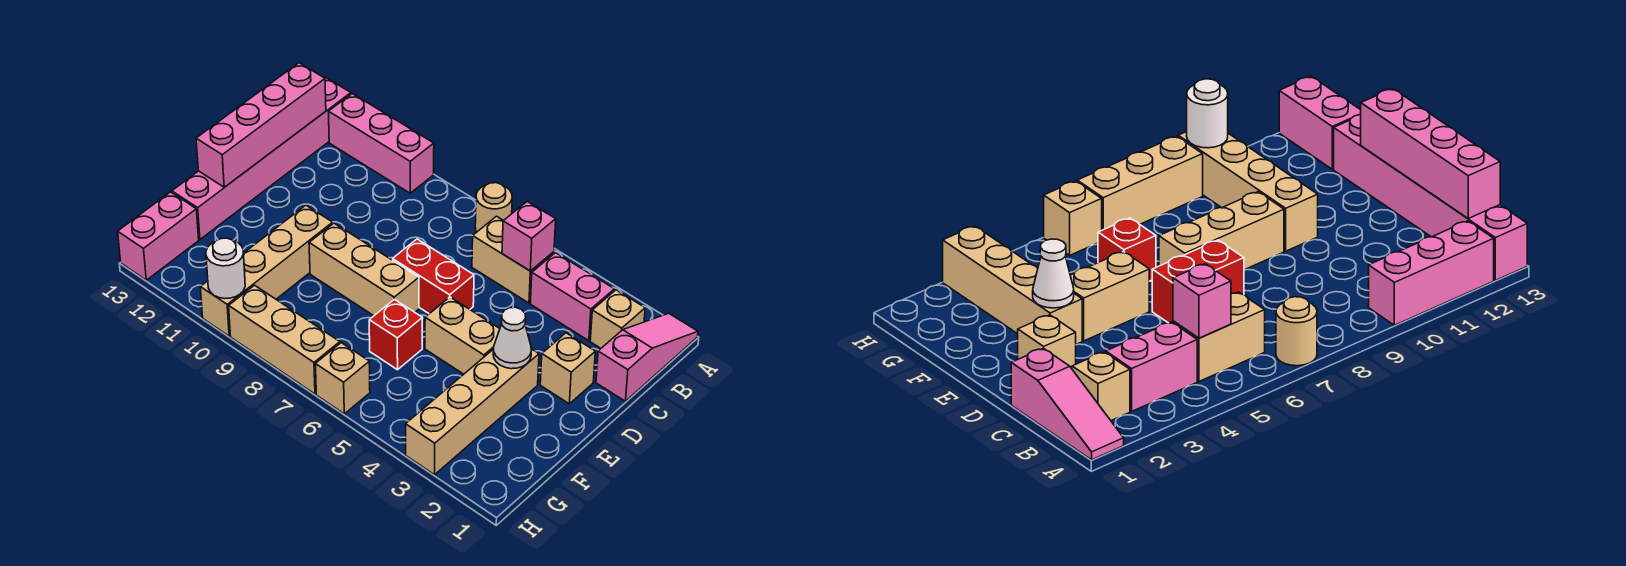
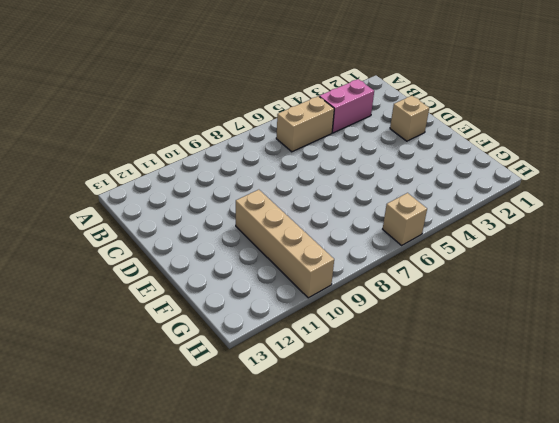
none -> pink slope A1:C1 level 1 top C
none -> tan round brick A7 level 1
none -> pink brick A10:A12 level 1

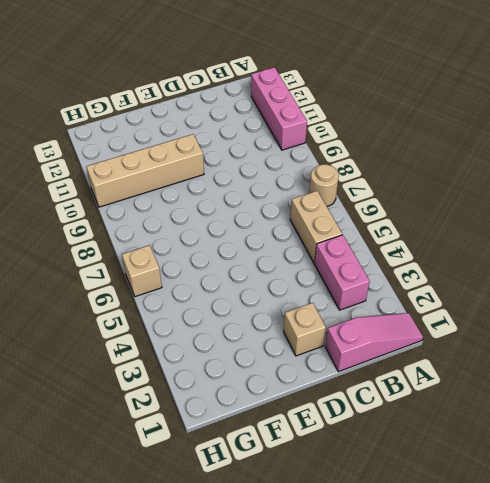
none -> pink brick A13:F13 level 1
none -> tan brick B2 level 1
none -> red brick D6:D7 level 1

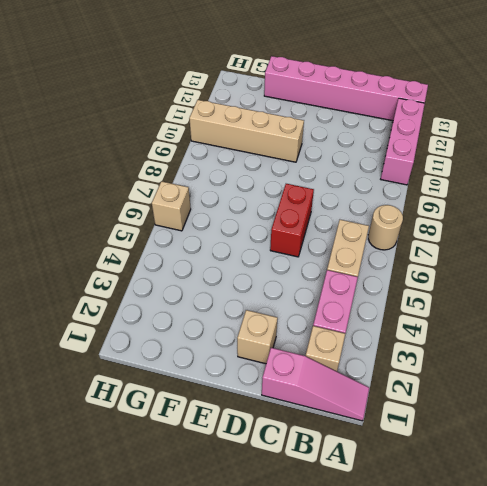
none -> tan brick E3:H3 level 1
none -> tan brick E4:E5 level 1
none -> tan brick E7:E9 level 1

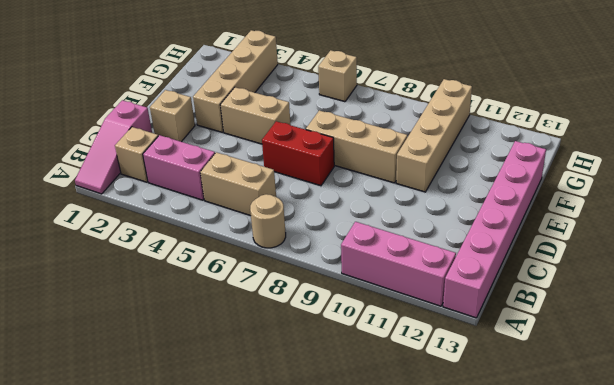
none -> red brick F6 level 1
none -> pink brick G13:H13 level 1
none -> tan brick H7:H9 level 1

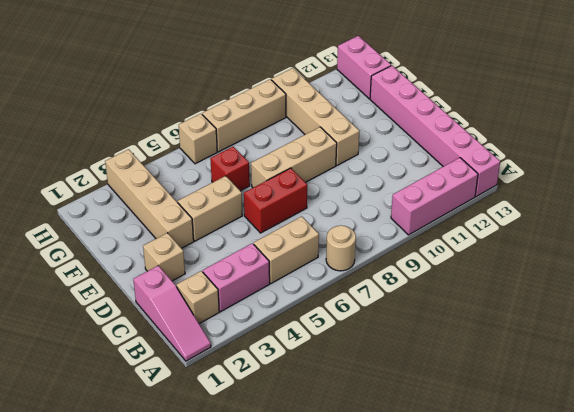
none -> pink brick B5 level 2
none -> pink brick B13:E13 level 2
none -> white cone E3 level 2

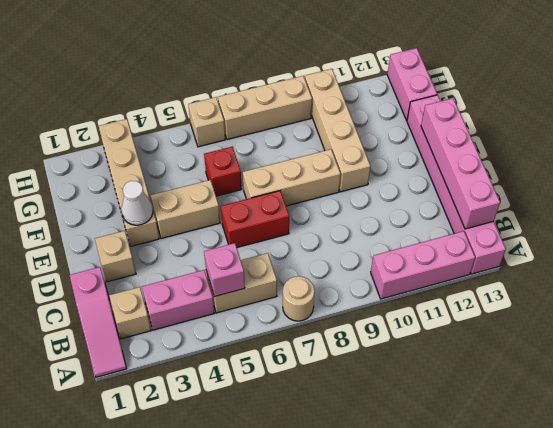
none -> white round brick H10 level 2

